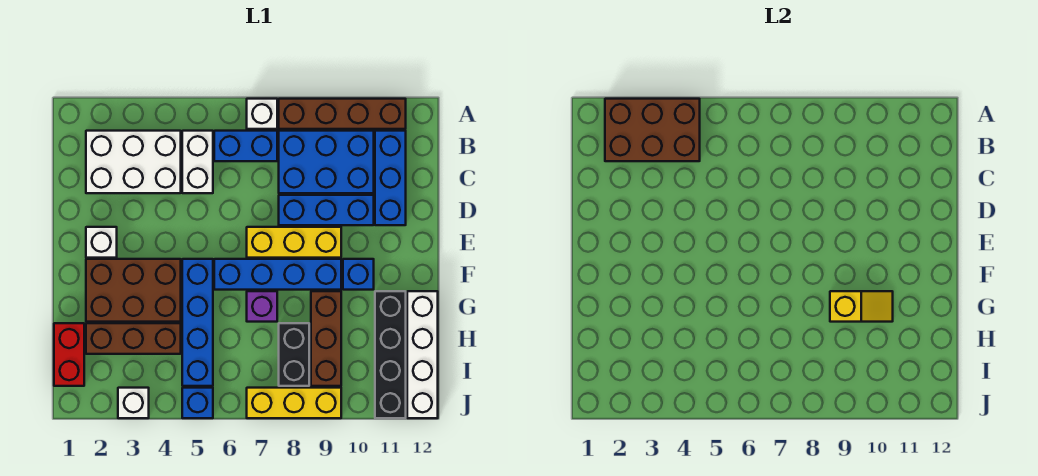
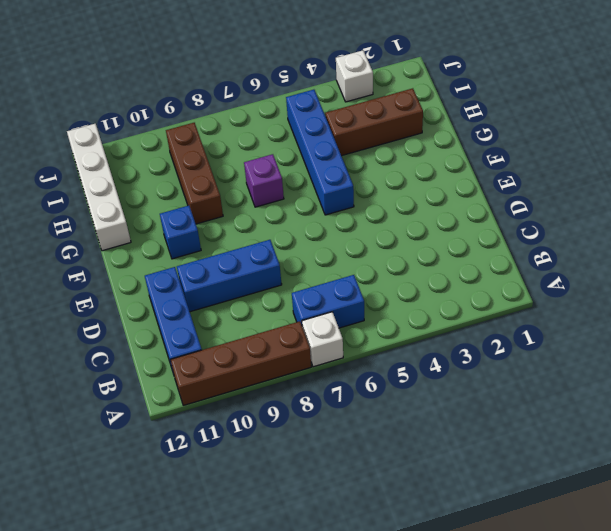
none -> white brick B2:C4 level 1
none -> white brick B5:C5 level 1
none -> blue brick B8:C10 level 1

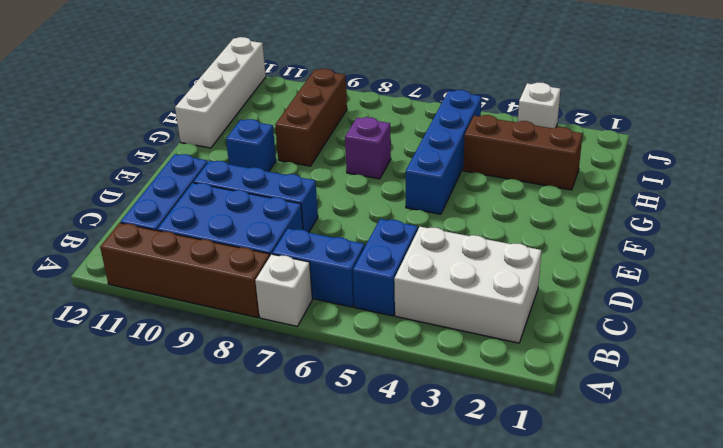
blue brick B5:C5 level 1 -> white brick B5:C5 level 1
none -> white brick E2 level 1
none -> yellow brick E7:E9 level 1
none -> brown brick F2:G4 level 1

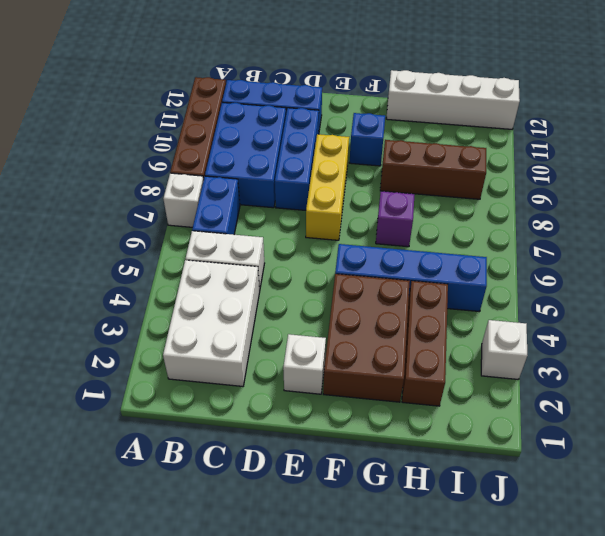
none -> blue brick F6:F9 level 1
none -> black brick G11:J11 level 1
none -> red brick H1:I1 level 1

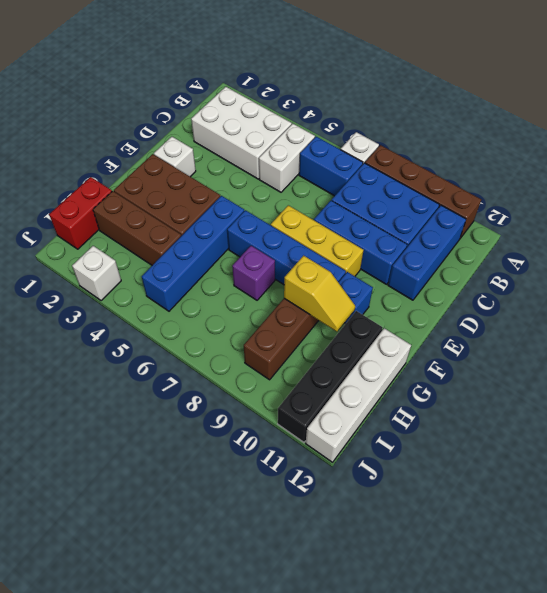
none -> black brick H8:I8 level 1
none -> blue brick J5 level 1
none -> yellow brick J7:J9 level 1

